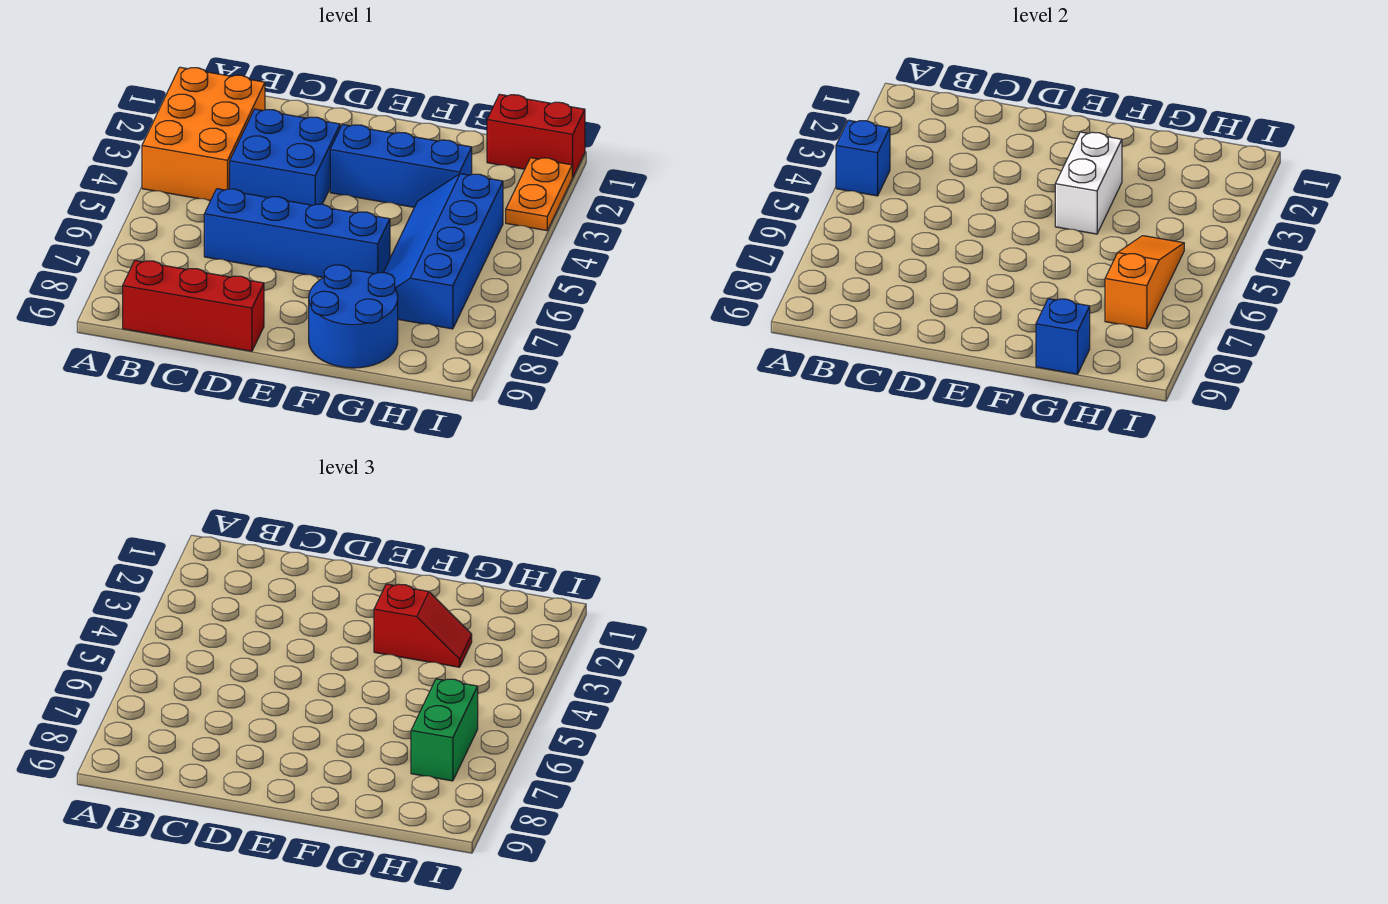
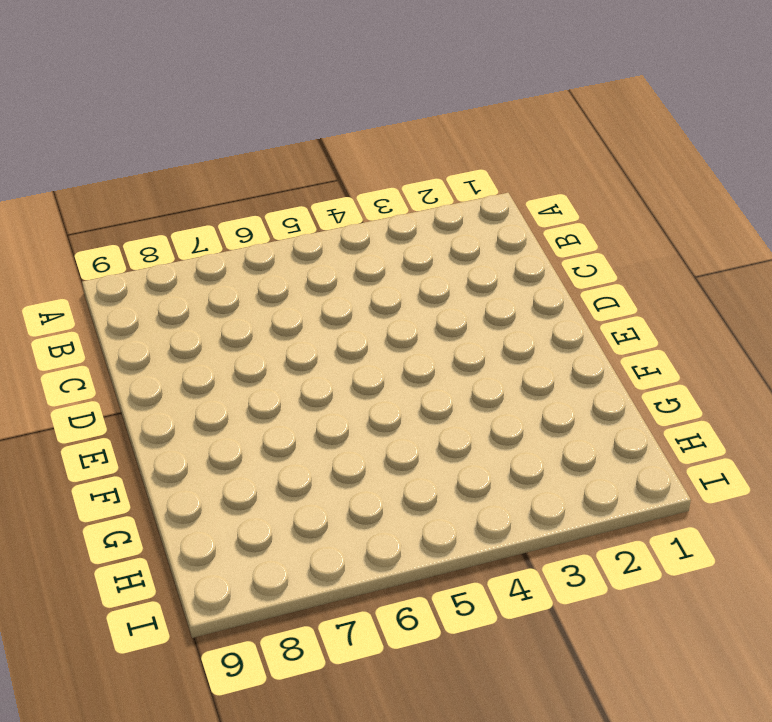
none -> orange brick A2:B4 level 1
none -> red brick B9:D9 level 1
none -> blue brick C3:D4 level 1

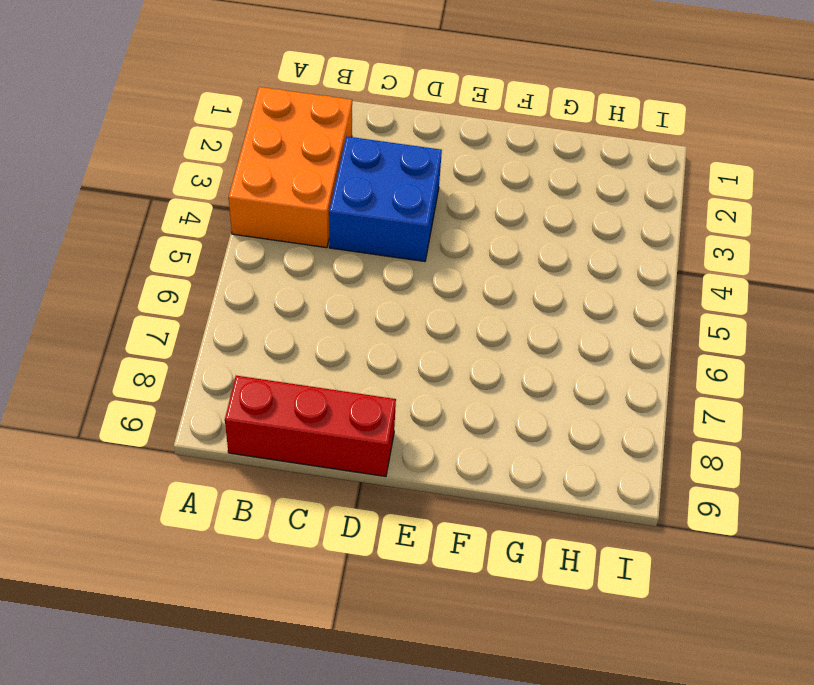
none -> blue brick C6:F6 level 1
none -> blue brick E3:G3 level 1
none -> blue round brick F8:G9 level 1

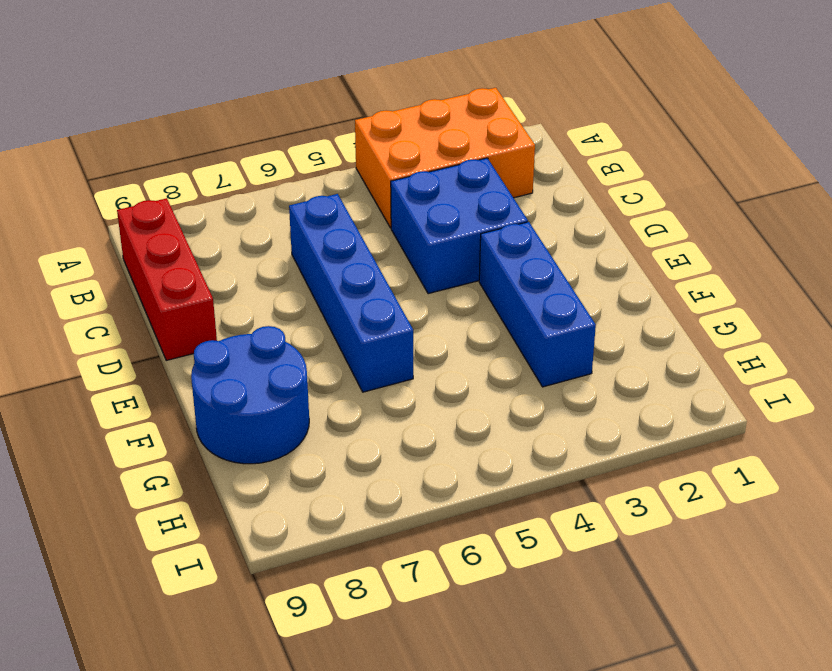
none -> blue slope G4:H7 level 1 top H
none -> red brick H1:I1 level 1
none -> orange plate I2:I3 level 1

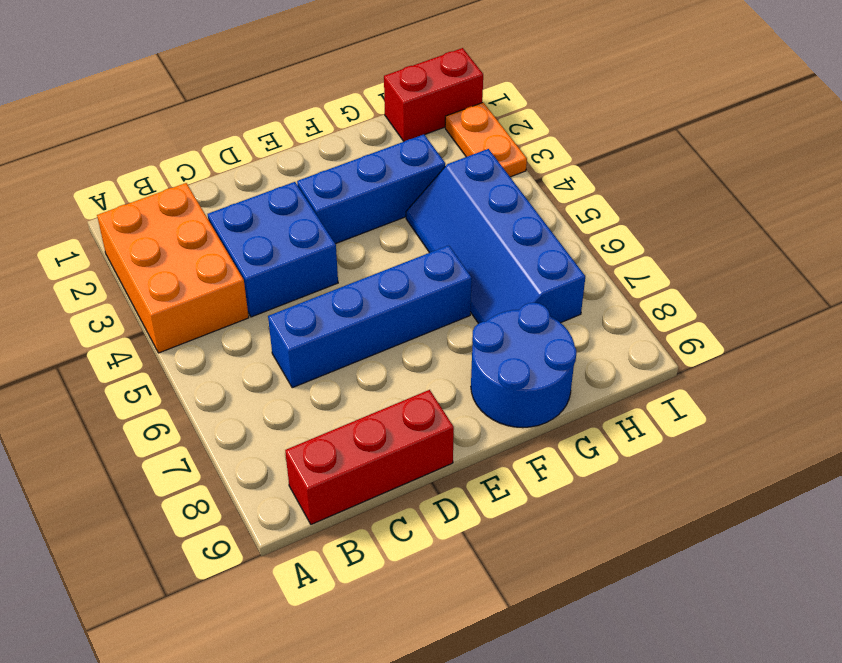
none -> blue brick A4 level 2
none -> white brick F3:F4 level 2
none -> blue brick G9 level 2

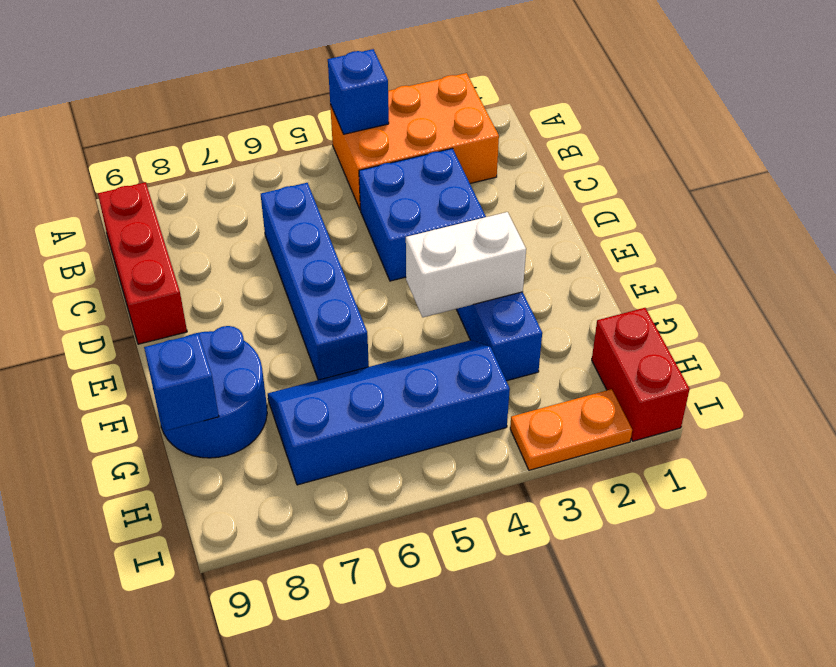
none -> orange slope H5:H7 level 2 top 7
none -> red slope F3:G3 level 3 top F
none -> green brick H6:H7 level 3

